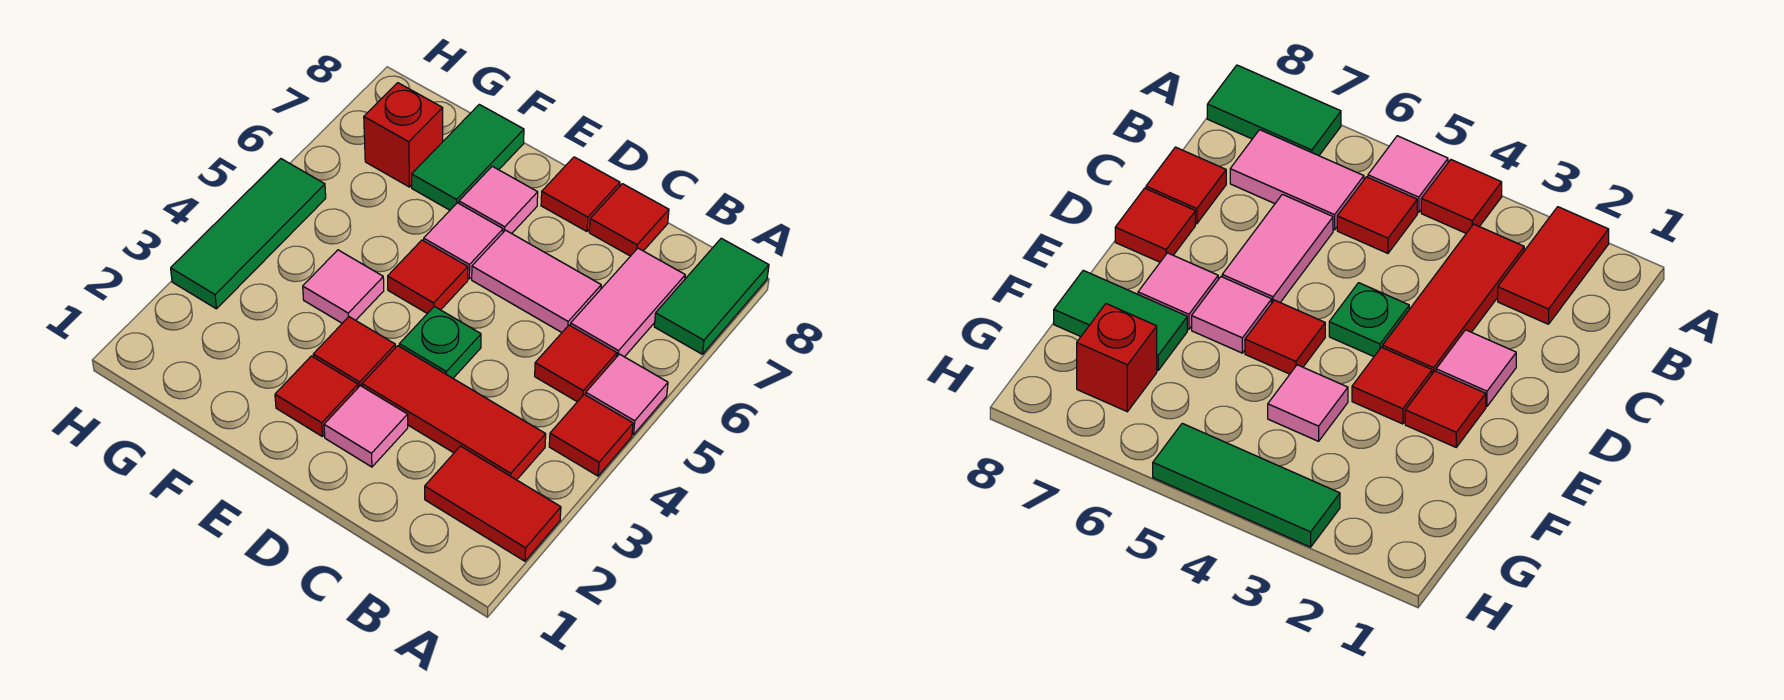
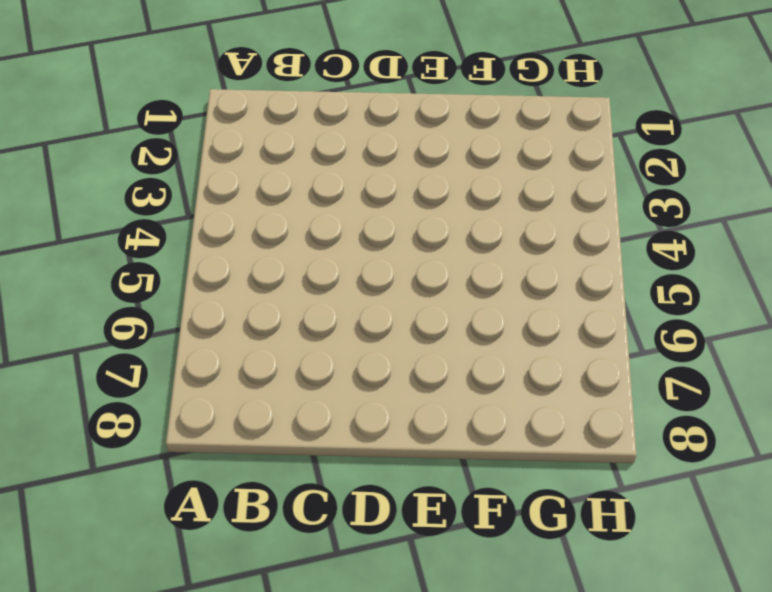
none -> red tile A2:B2 level 1
none -> red tile A4 level 1
none -> pink tile A5 level 1

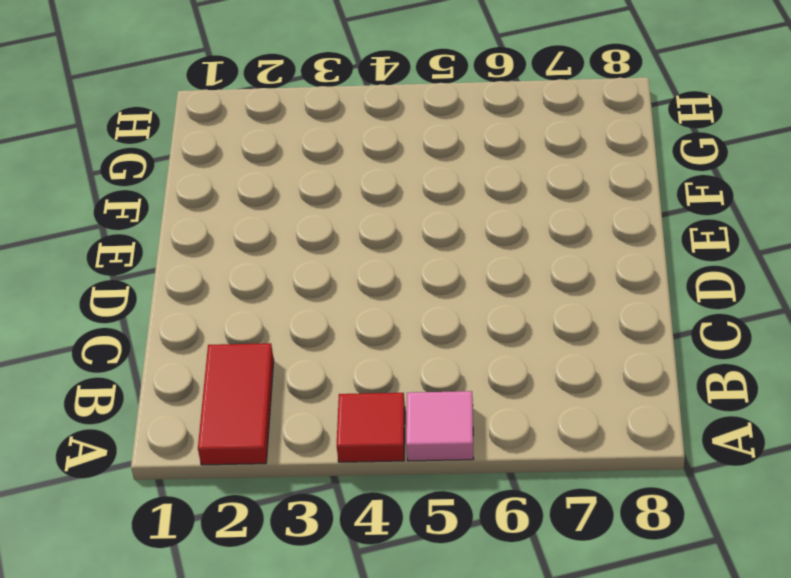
none -> green tile A7:A8 level 1
none -> red tile B3:D3 level 1
none -> red tile B5 level 1

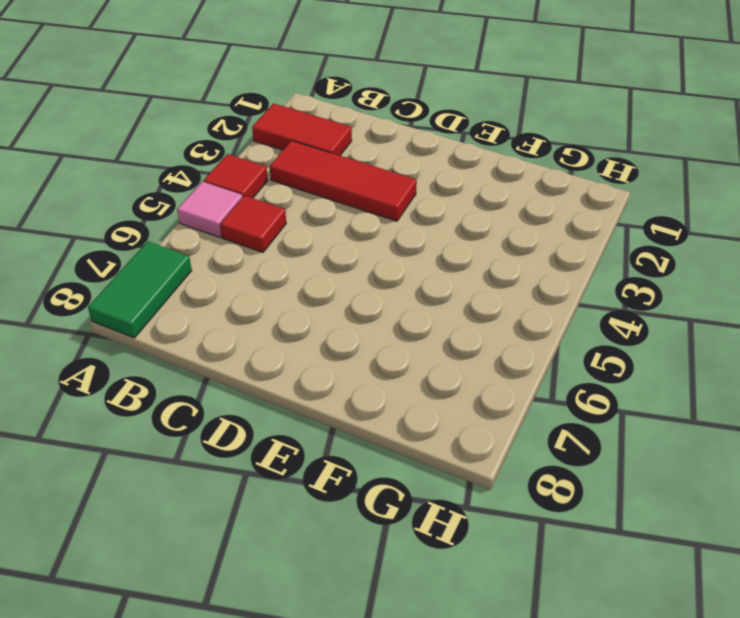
none -> pink tile B6:B7 level 1
none -> pink tile C6:D6 level 1
none -> red tile C8 level 1

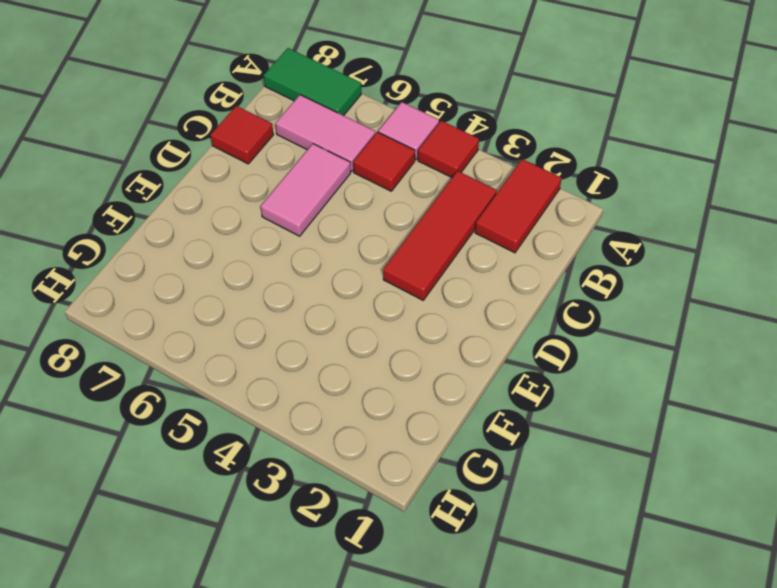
none -> pink tile D2 level 1
none -> green plate D4 level 1
none -> red tile D8 level 1

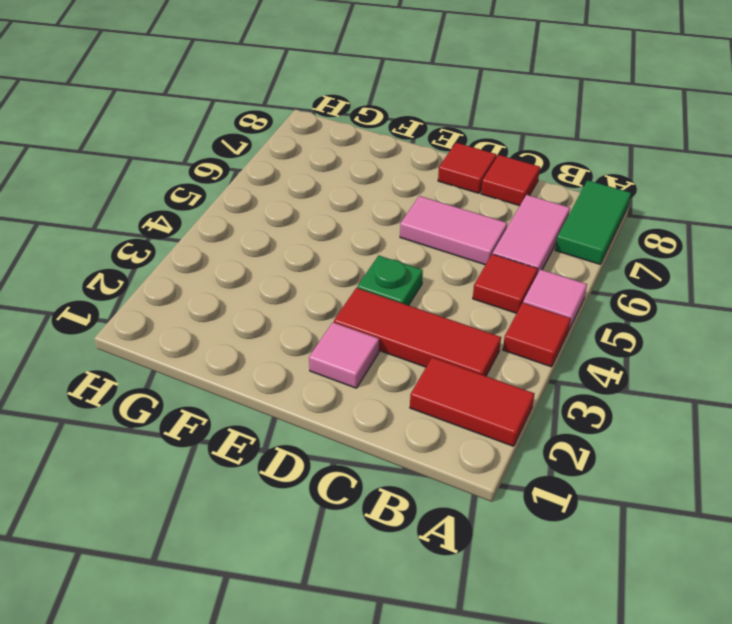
none -> red tile E2 level 1
none -> red tile E3 level 1
none -> red tile E5 level 1

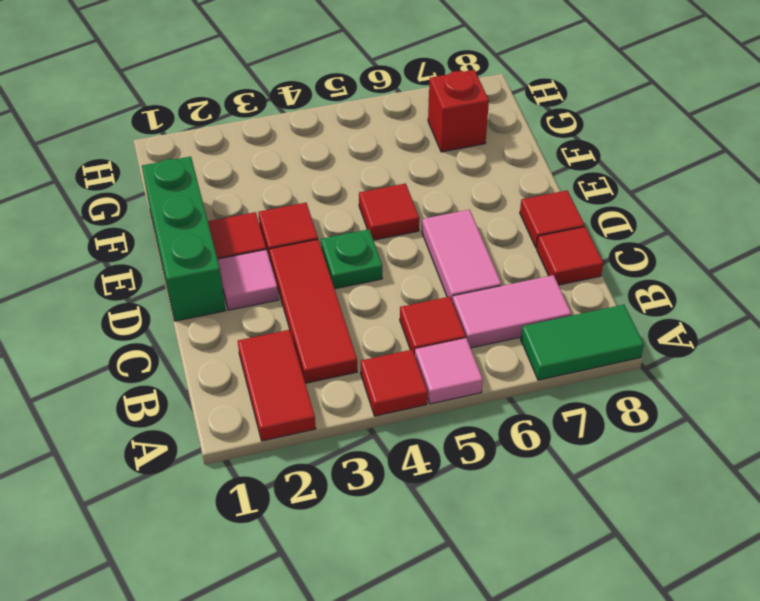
green brick D1:F1 level 1 -> none
none -> pink tile E6 level 1
none -> pink tile E7 level 1
none -> pink tile F4 level 1

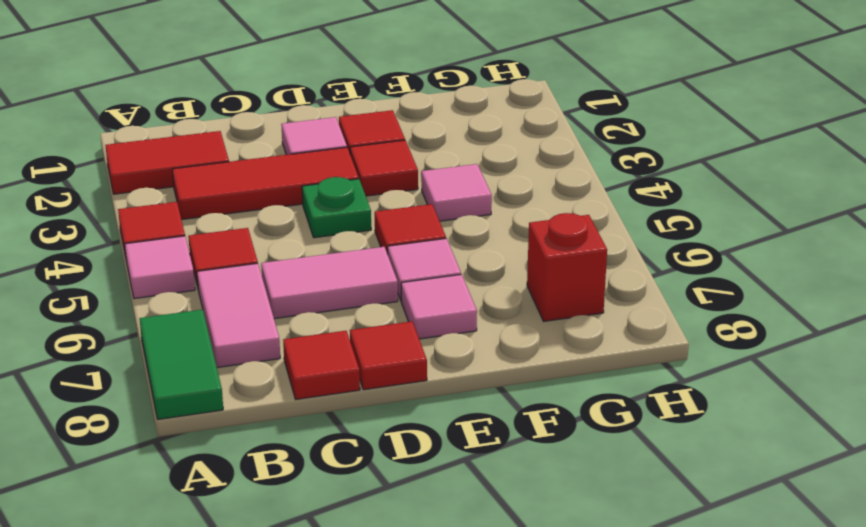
none -> green tile F7:F8 level 1
none -> green tile H3:H5 level 1

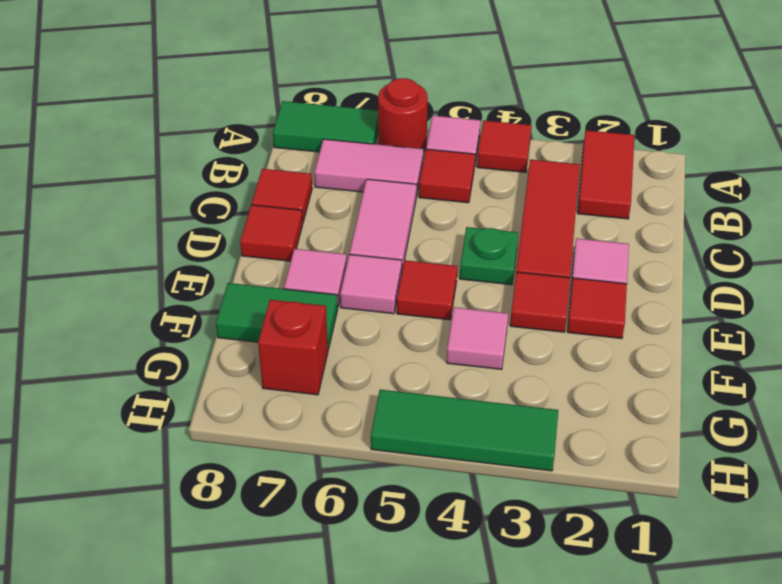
red round brick A6 level 1 -> none

